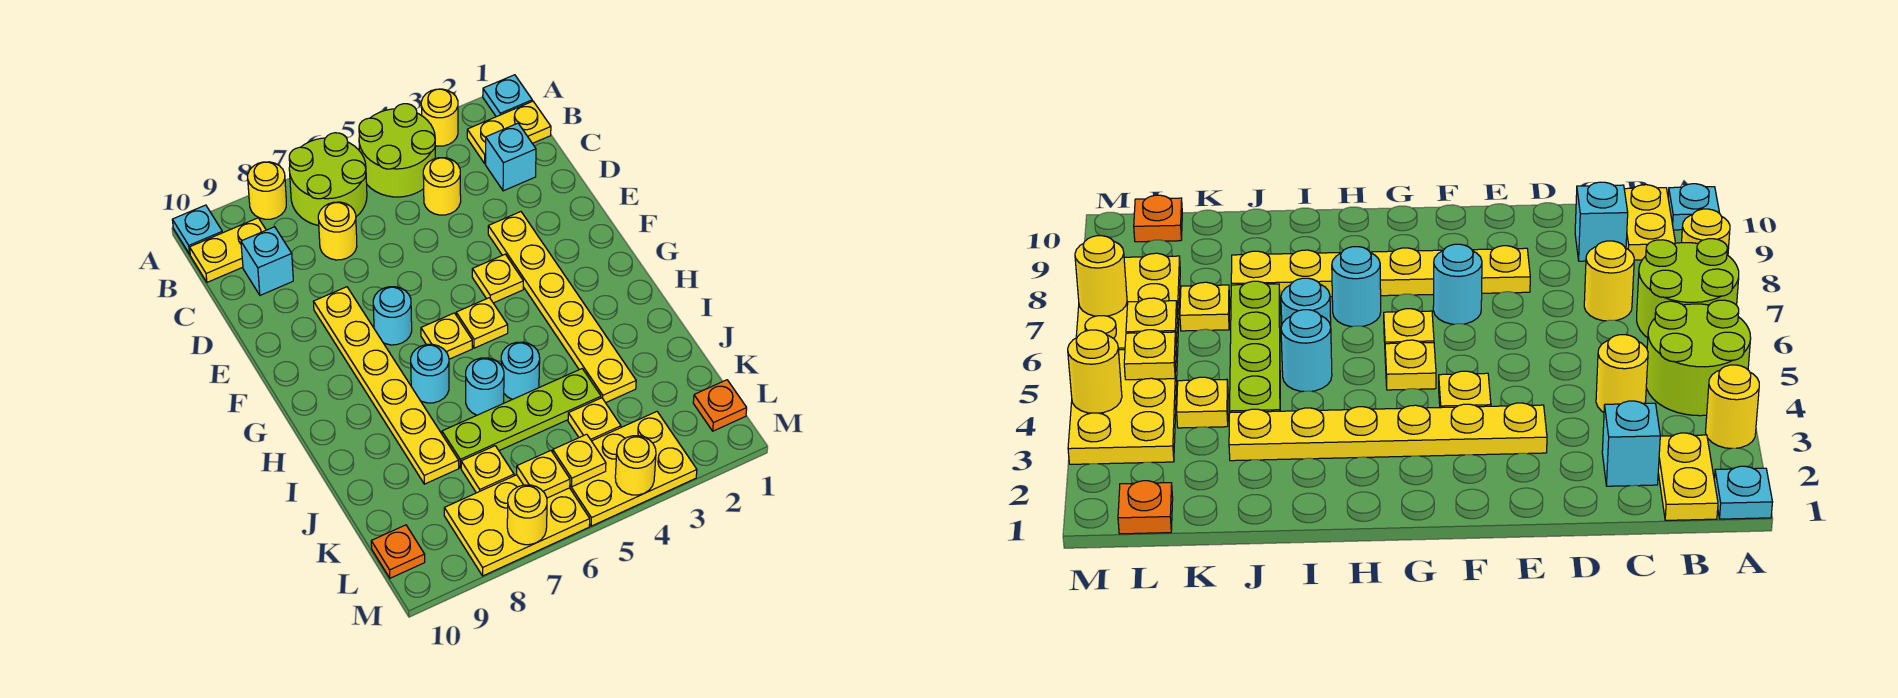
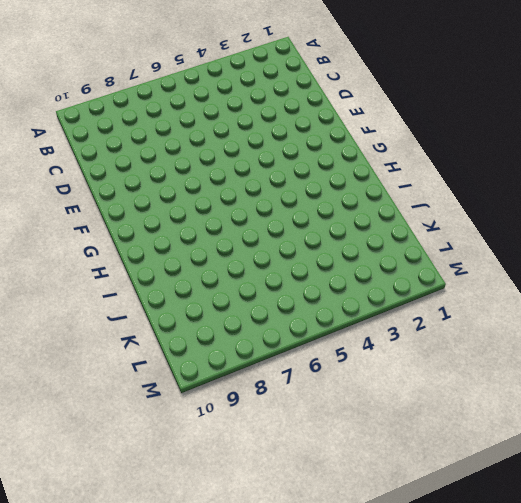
none -> cyan plate A1 level 1
none -> yellow round brick A3 level 1
none -> lime round brick A4:B5 level 1
none -> lime round brick A6:B7 level 1

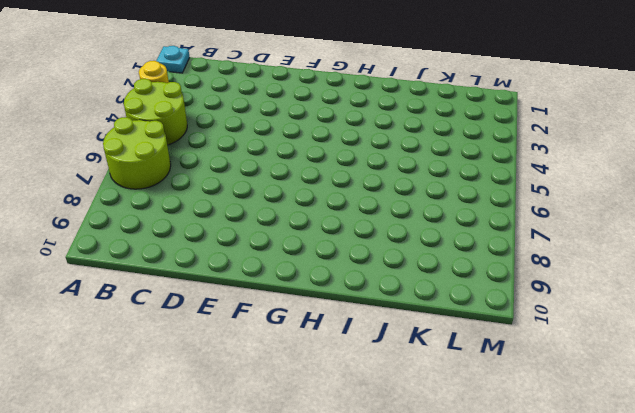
none -> yellow round brick A8 level 1
none -> cyan plate A10 level 1
none -> yellow plate B1:B2 level 1
none -> yellow plate B9:B10 level 1

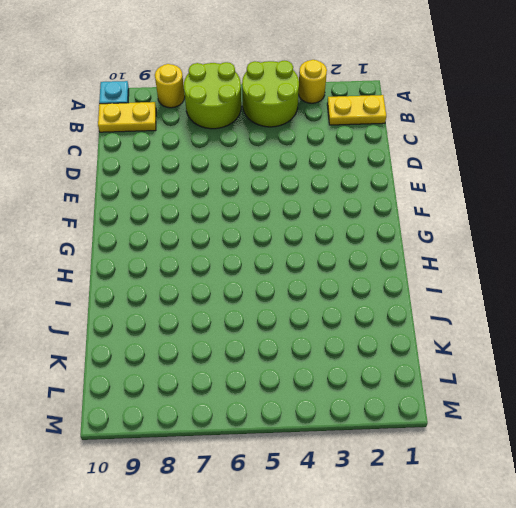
none -> cyan plate A1 level 1
none -> cyan brick C2 level 1
none -> yellow round brick C4 level 1
none -> yellow round brick C7 level 1

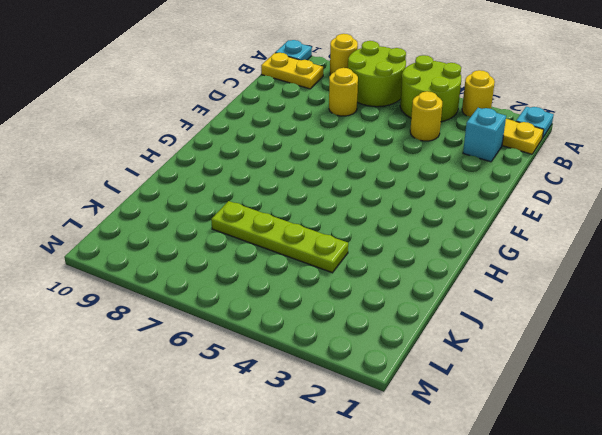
none -> cyan brick C9 level 1
none -> yellow plate E3:J3 level 1
none -> yellow plate E8:J8 level 1
none -> yellow plate F4 level 1

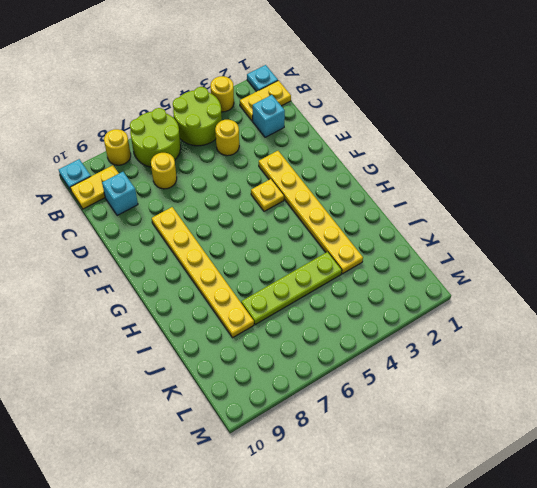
none -> cyan round brick F7 level 1
none -> yellow plate G5 level 1
none -> yellow plate G6 level 1
none -> cyan round brick H7 level 1

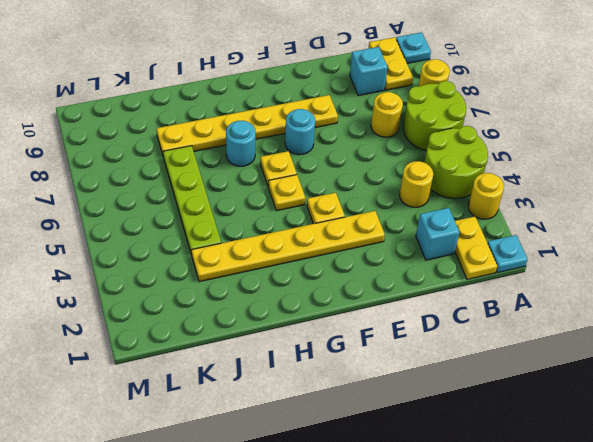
none -> cyan round brick I5 level 1
none -> cyan round brick I6 level 1
none -> yellow plate K4 level 1
none -> yellow plate K7 level 1

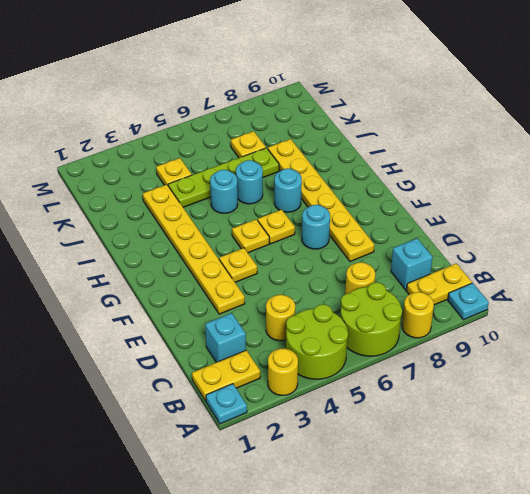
none -> orange plate L1 level 1
none -> yellow plate L3:M5 level 1
none -> yellow plate L6:M8 level 1
none -> orange plate L10 level 1

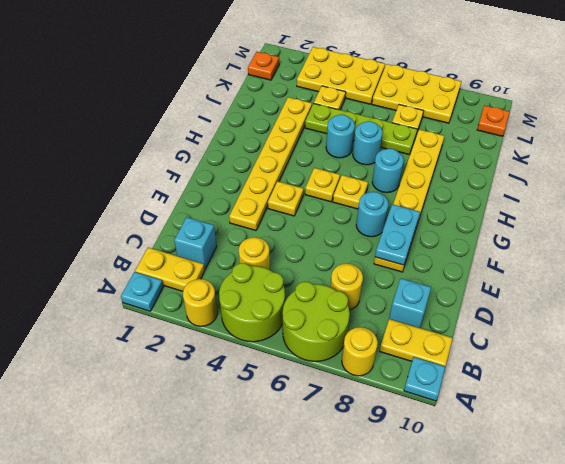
cyan plate E8:F8 level 2 -> none
none -> yellow plate L5 level 2
none -> yellow plate L6 level 2
none -> yellow round brick M4 level 2
none -> yellow round brick M7 level 2

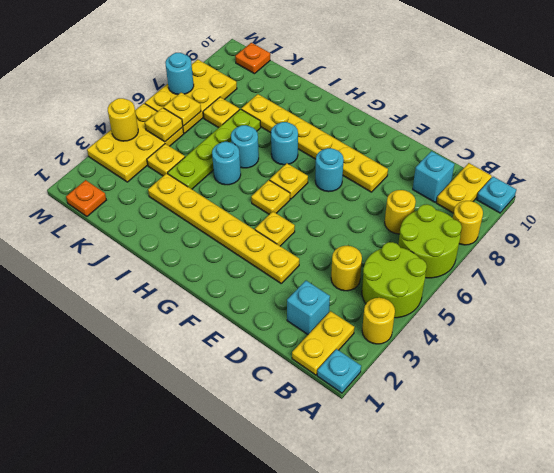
cyan round brick M7 level 2 -> yellow round brick M7 level 2

